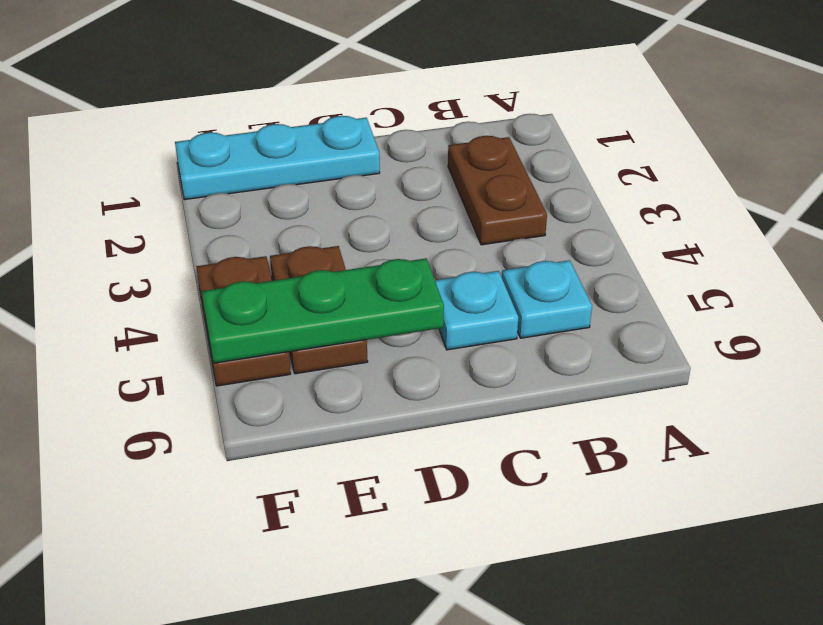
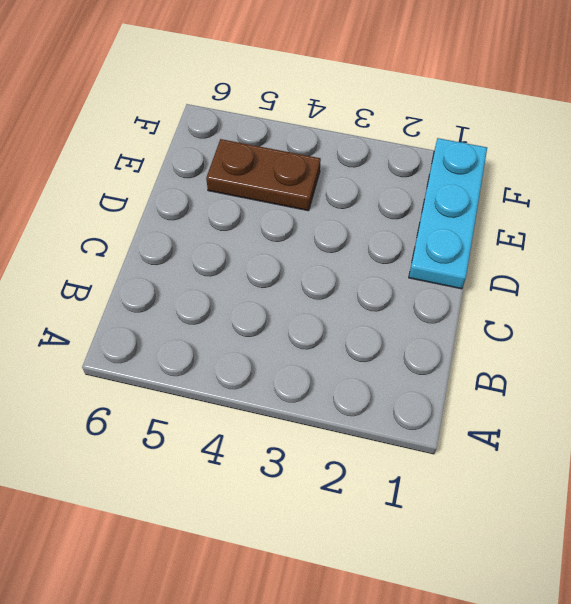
none -> brown plate B2:B3 level 1
none -> cyan plate B5 level 1

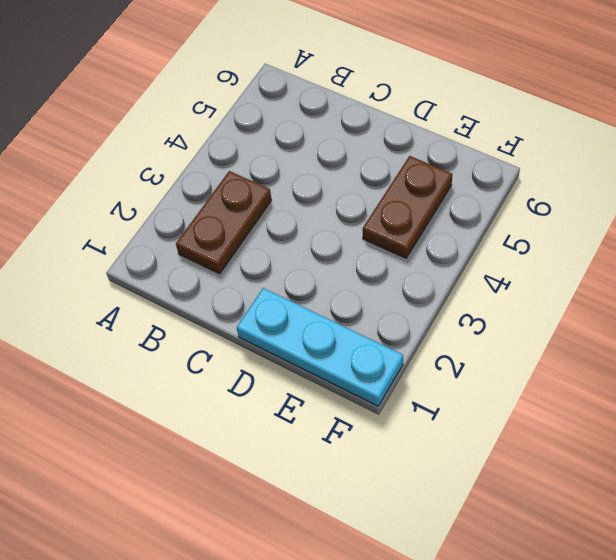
none -> cyan plate B5 level 1
none -> cyan plate C5 level 1

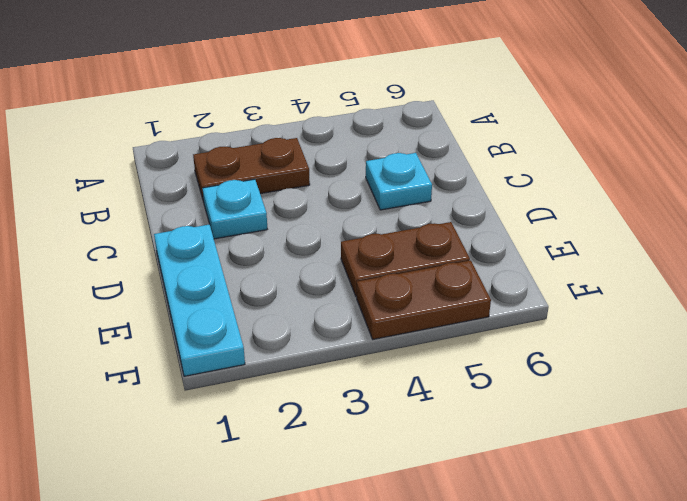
cyan plate C2 level 1 -> cyan plate B5 level 1
none -> green plate D5:F5 level 2

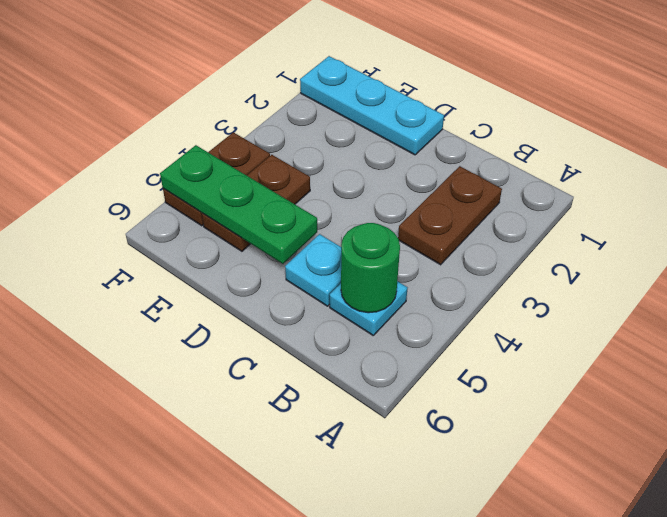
green round brick B5 level 2 -> none

